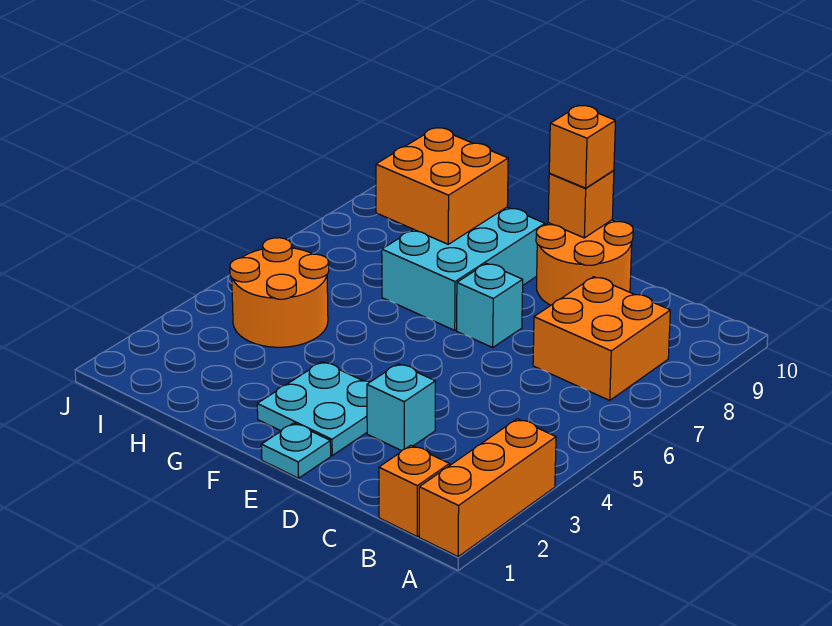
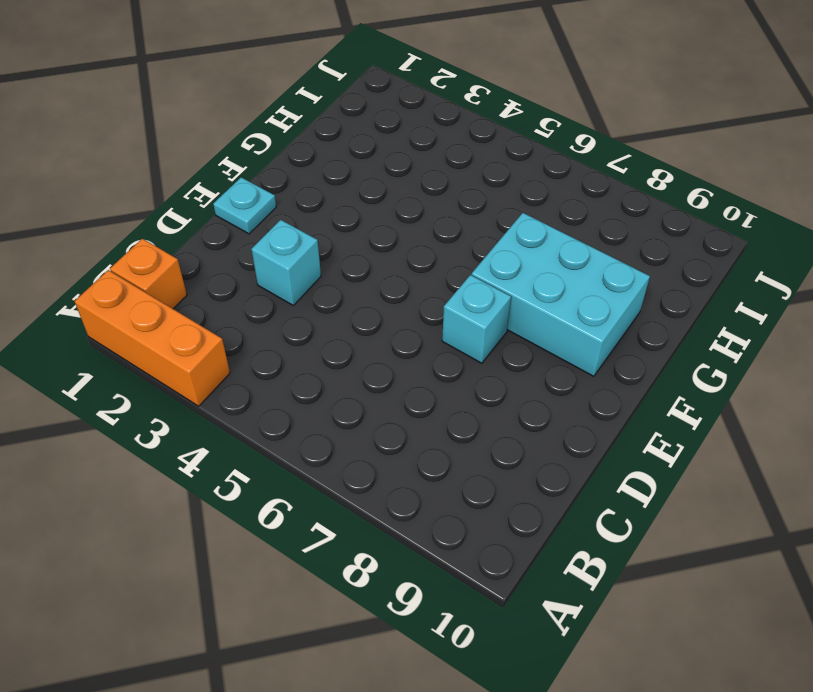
none -> orange brick B7:C8 level 1
none -> orange round brick D9:E10 level 1
none -> cyan plate E2:F3 level 1

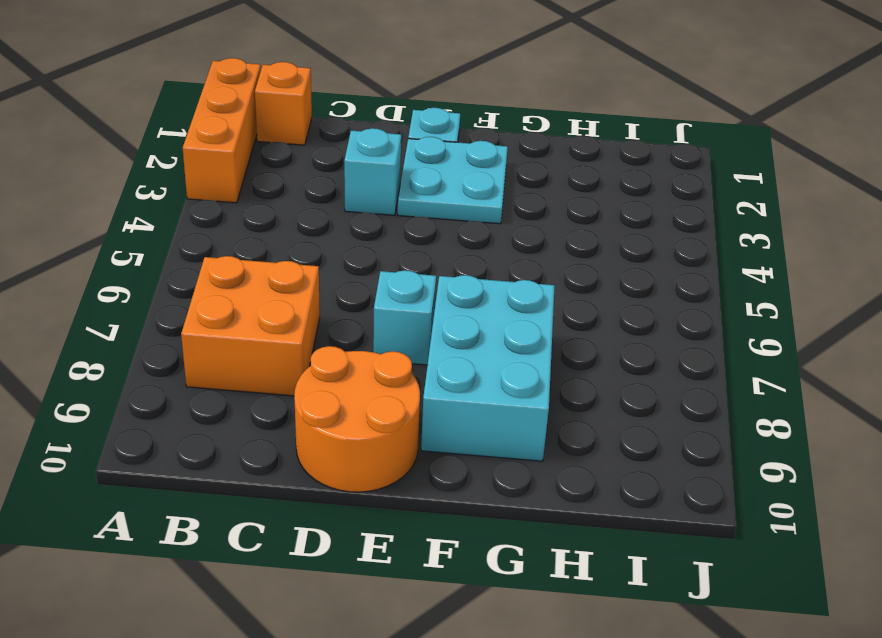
none -> orange round brick H4:I5 level 1
none -> orange brick E10 level 2
none -> orange brick G8:H9 level 2

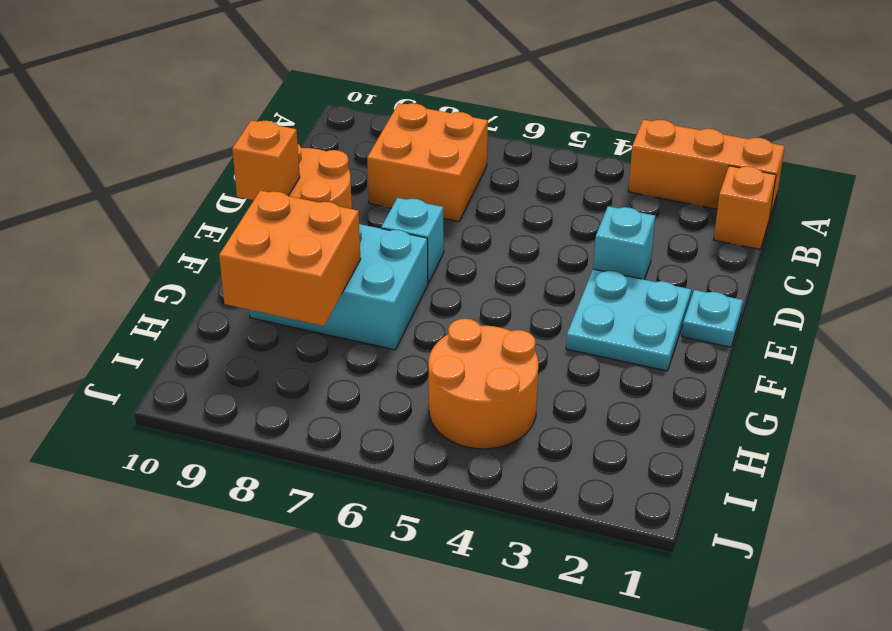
none -> orange brick E10 level 3

